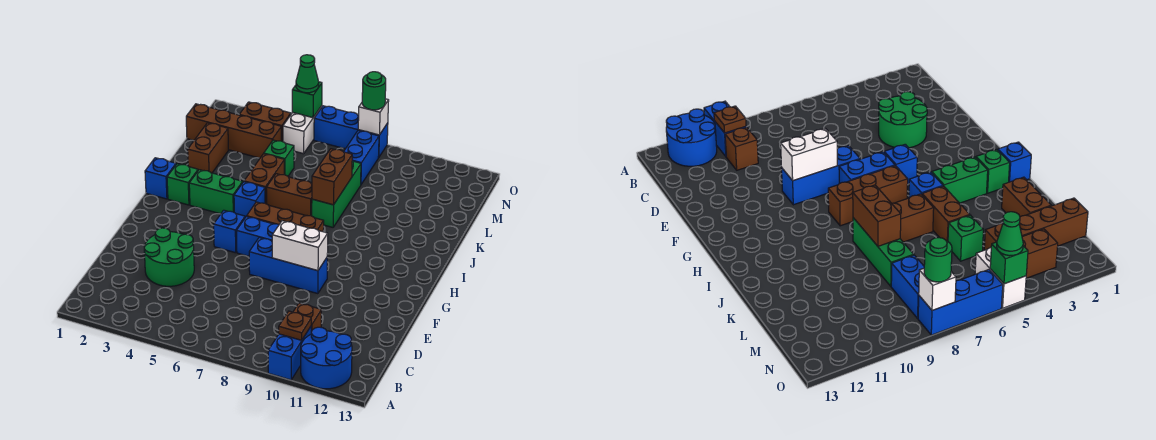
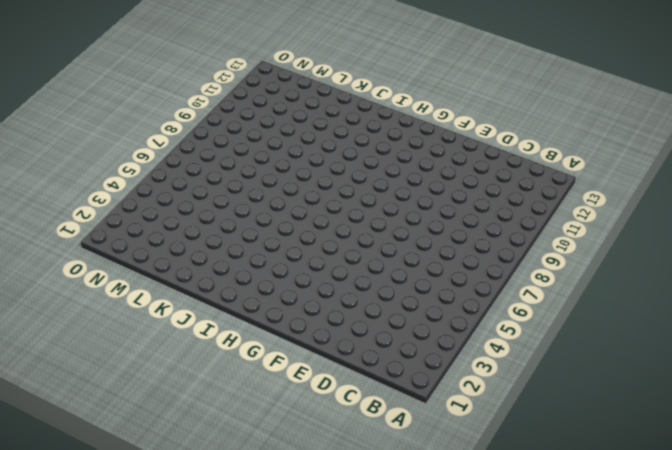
none -> blue brick A10:B10 level 1
none -> blue round brick A11:B12 level 1
none -> brown brick C10 level 1

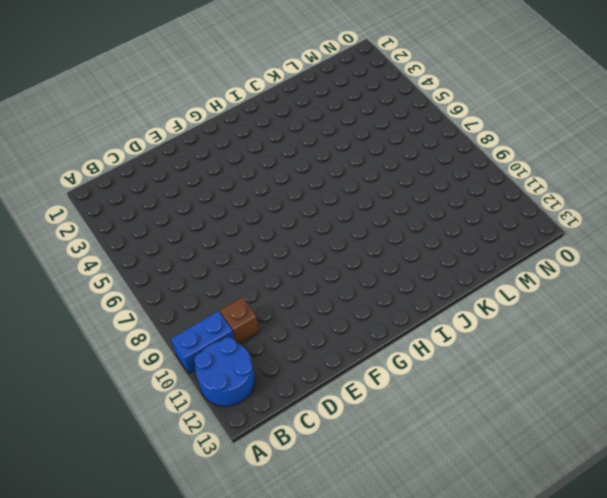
none -> green round brick D3:E4 level 1
none -> blue brick F7:F9 level 1
none -> blue brick G5 level 1

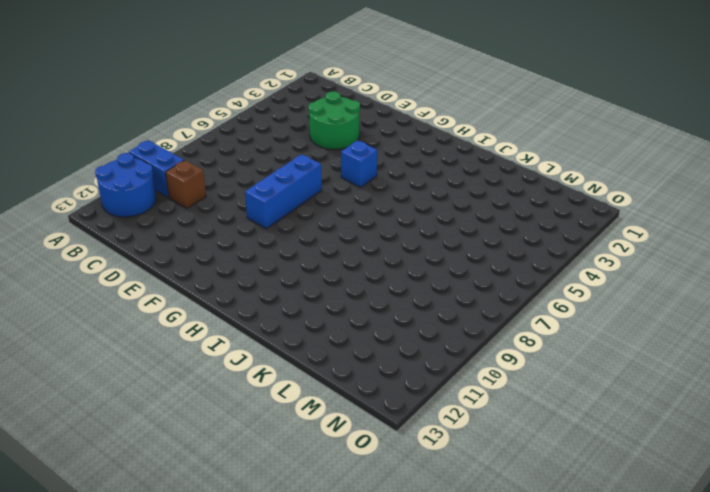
none -> blue brick G6:G7 level 1
none -> brown brick H6:H8 level 1
none -> blue brick I1 level 1

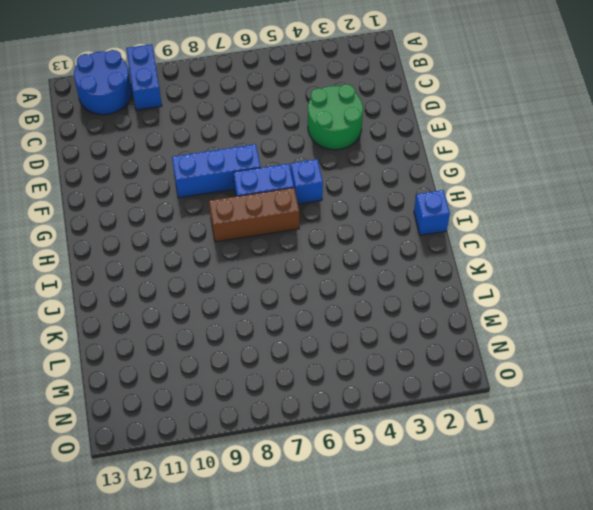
none -> brown brick C10 level 1
none -> green brick I2 level 1
none -> green brick I3:I4 level 1

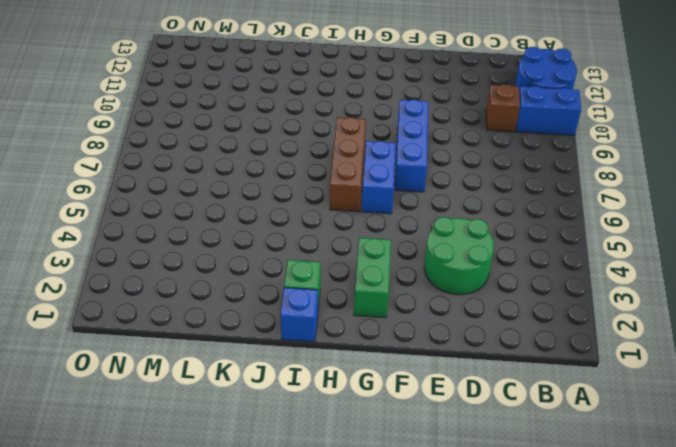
green brick G2:G3 level 1 -> green brick I3:I4 level 1
none -> blue brick G5 level 1
none -> blue brick I5 level 1
none -> brown brick J5:K5 level 1

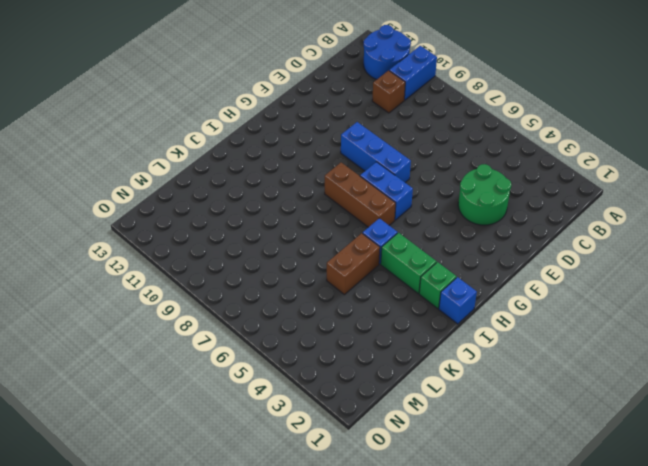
none -> blue brick G5 level 1
none -> brown brick J6:J7 level 1
none -> green brick J8:L8 level 1

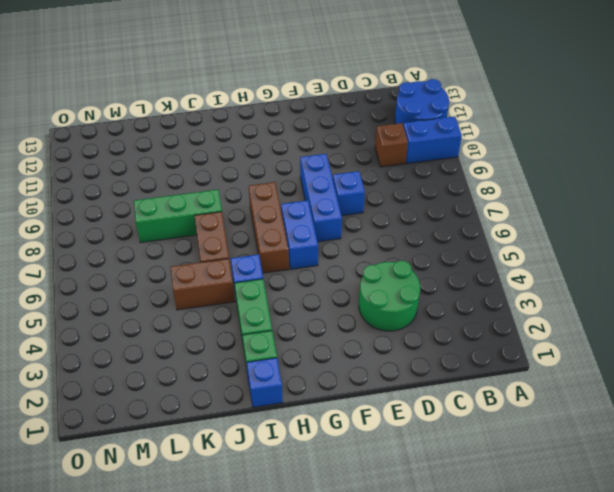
blue brick E8 level 1 -> blue brick G5 level 1
none -> brown brick K2:L2 level 1
none -> green brick L5 level 1
none -> brown brick M1:M4 level 1

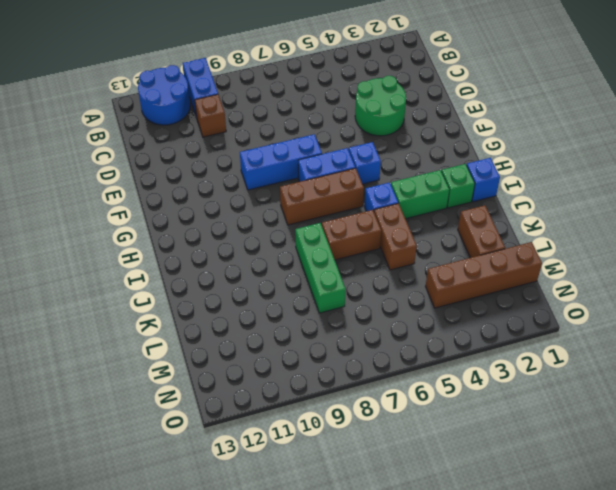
none -> green brick L5 level 1
none -> blue brick M8:N8 level 1
none -> brown brick N3:N4 level 1

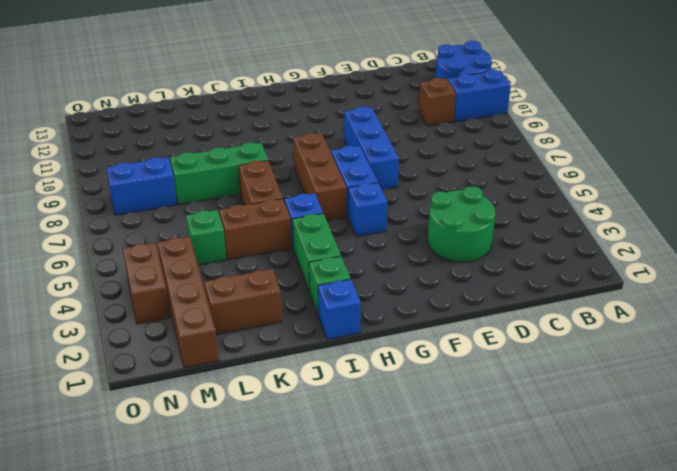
none -> white brick N5:O5 level 1
none -> blue brick O6:O8 level 1
none -> brown plate B10 level 2

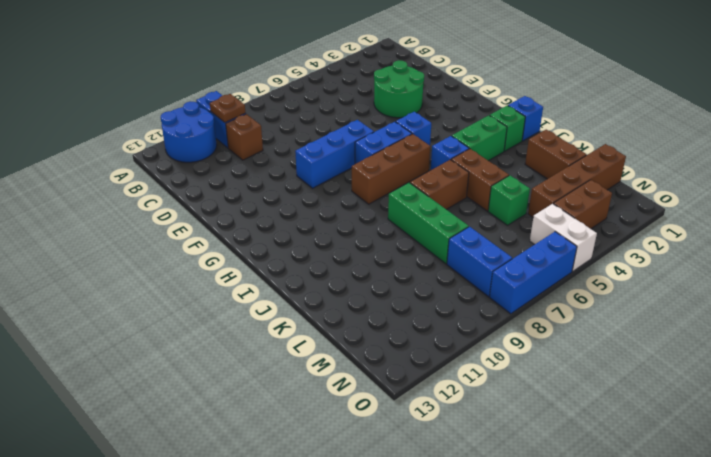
none -> white brick F8:F9 level 2
none -> brown brick J8:K8 level 2
none -> green brick O5 level 2

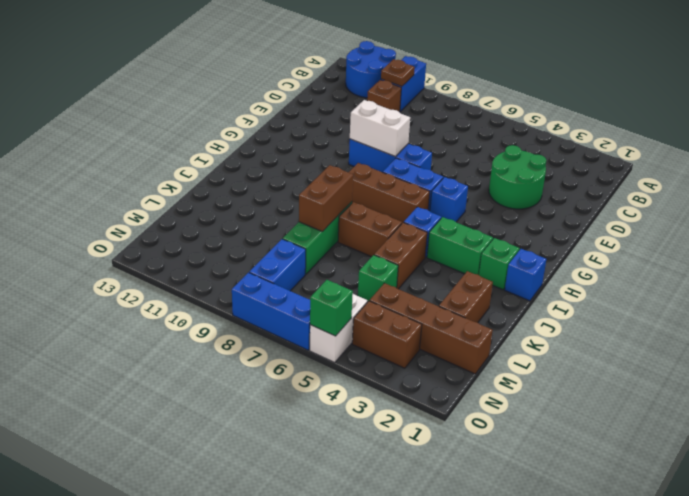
none -> white brick O8 level 2
none -> green cone O5 level 3
none -> green round brick O8 level 3

